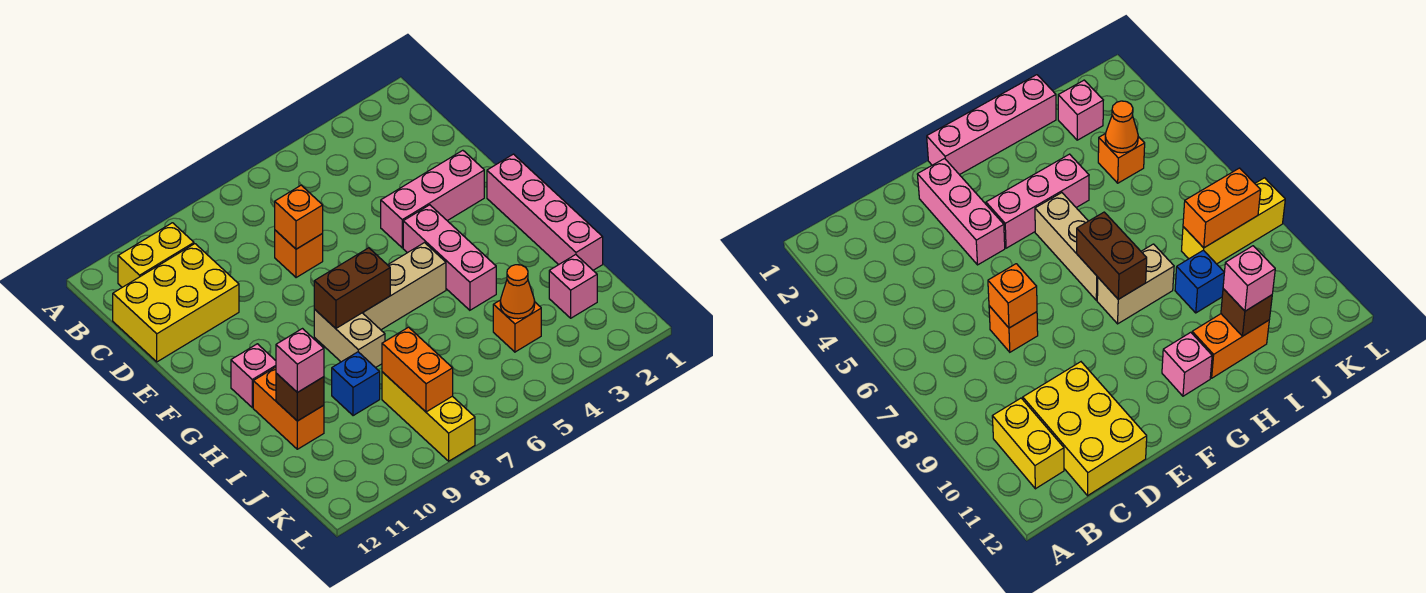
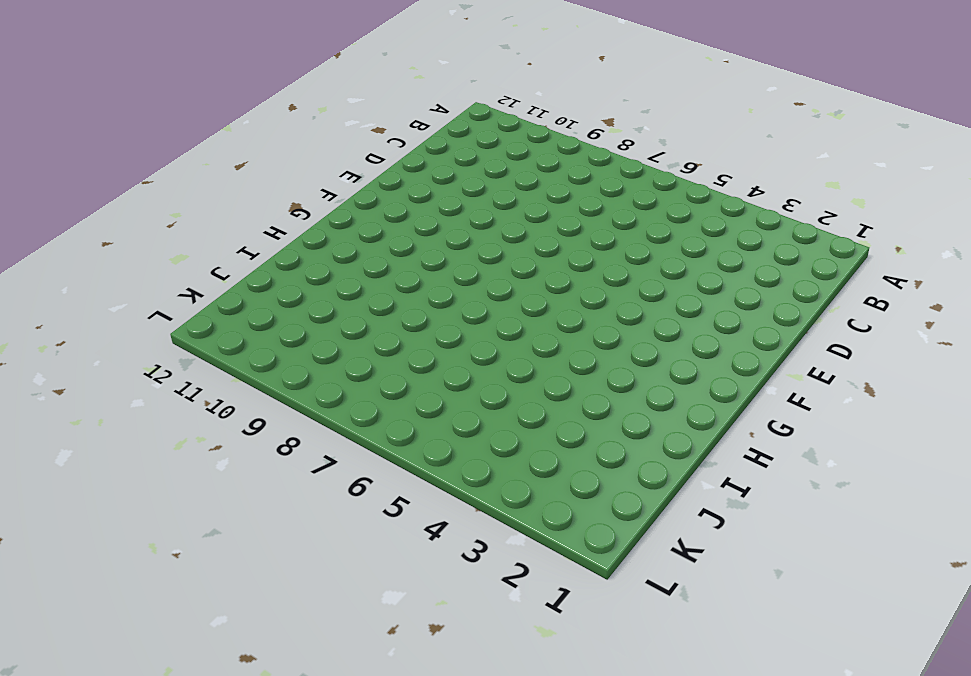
none -> yellow brick B10:B11 level 1
none -> yellow brick C10:D12 level 1
none -> orange brick D7 level 1

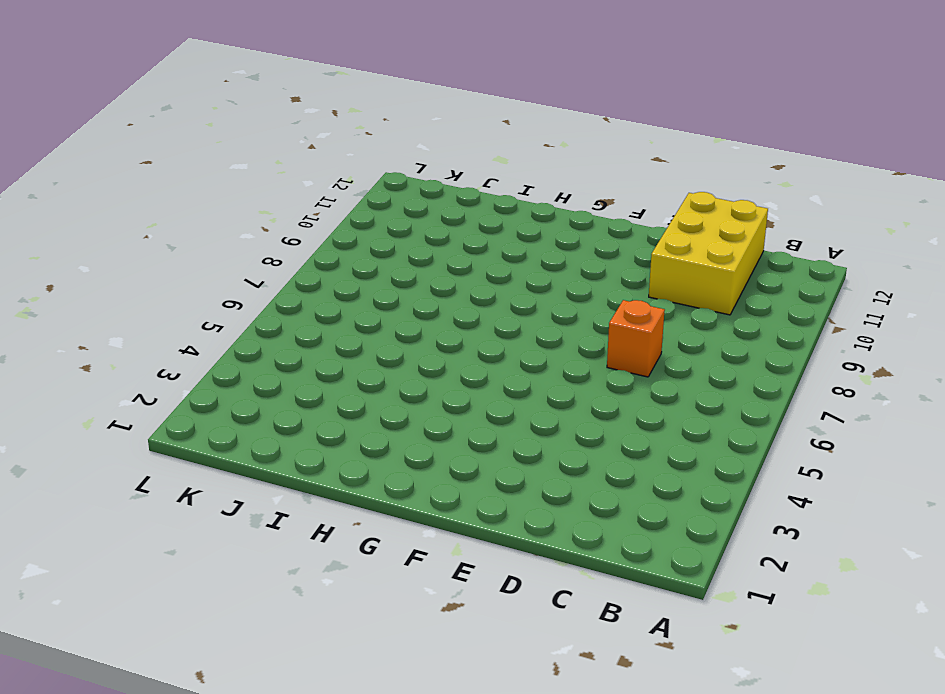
none -> yellow brick B10:B11 level 1
none -> pink brick E2:E4 level 1
none -> pink brick F1:I1 level 1

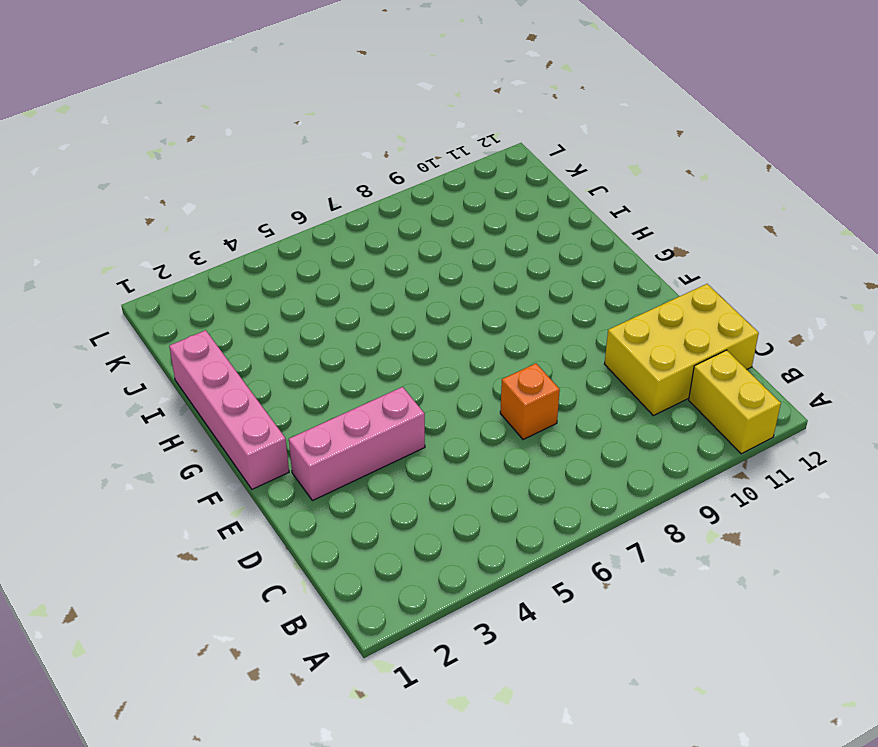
yellow brick A11:B11 level 1 -> yellow brick B10:B11 level 1
none -> pink brick F4:H4 level 1
none -> tan brick G5:G7 level 1
none -> tan brick G8:H8 level 1

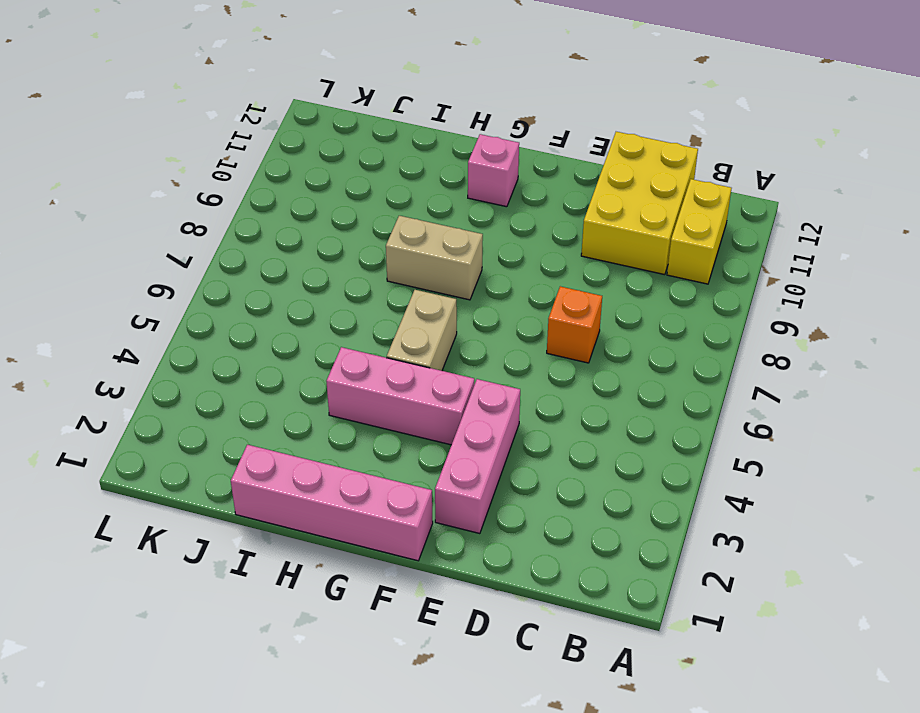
tan brick G5:G6 level 1 -> tan brick G5:G7 level 1
none -> orange brick H11:I11 level 1
none -> blue brick I9 level 1
none -> pink brick J2 level 1

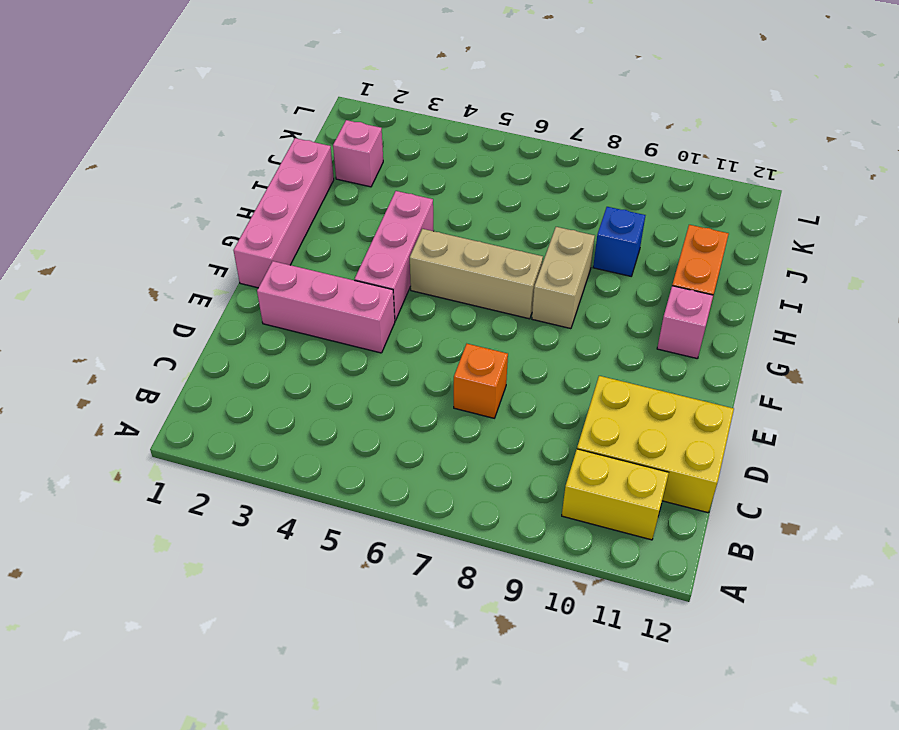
none -> orange brick J4 level 1
none -> yellow brick J8:L8 level 1
none -> orange brick D7 level 2

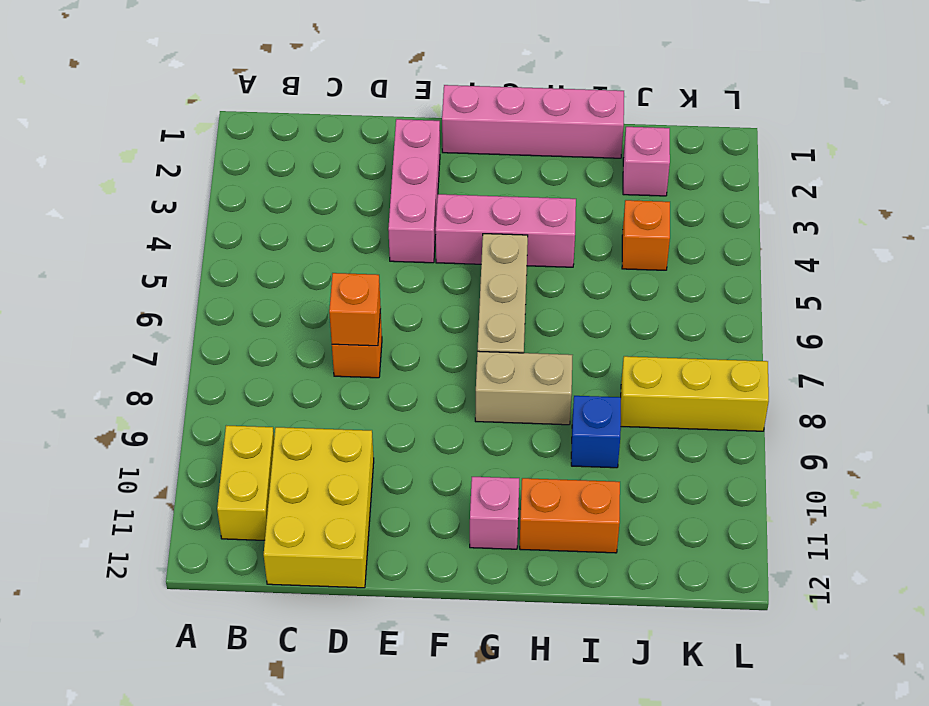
none -> brown brick G7:G8 level 2
none -> brown brick I11 level 2
none -> orange cone J4 level 2

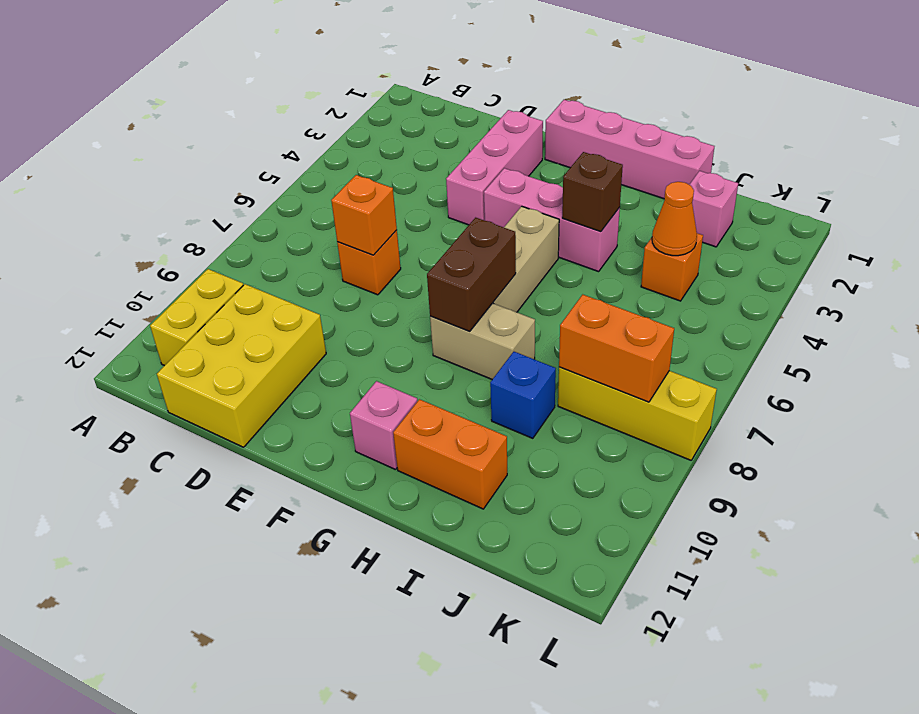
brown brick H4 level 2 -> brown brick I11 level 2
none -> pink brick I11 level 3

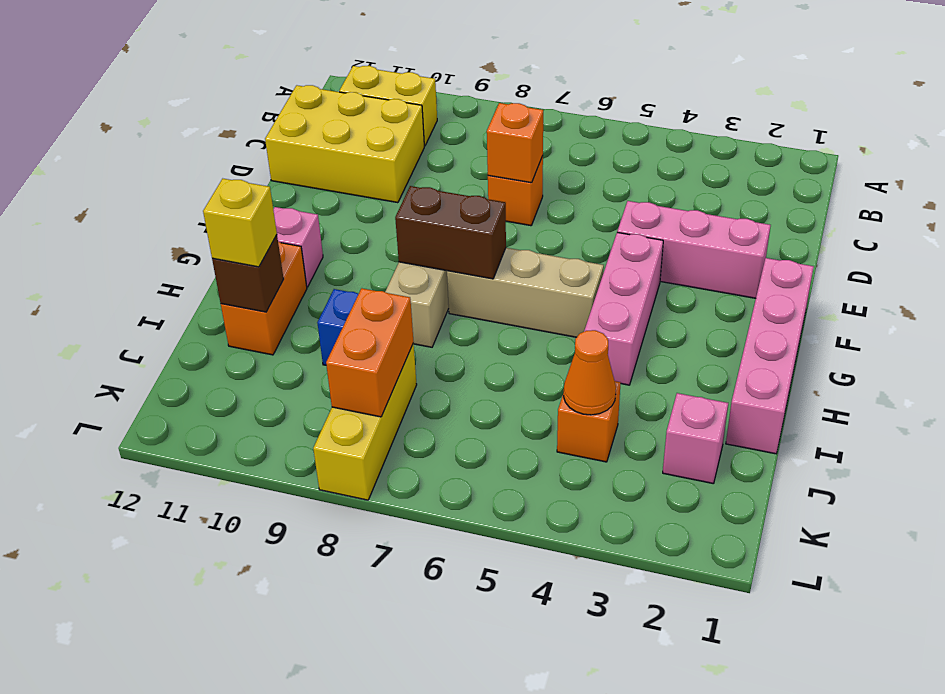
yellow brick I11 level 3 -> pink brick I11 level 3

